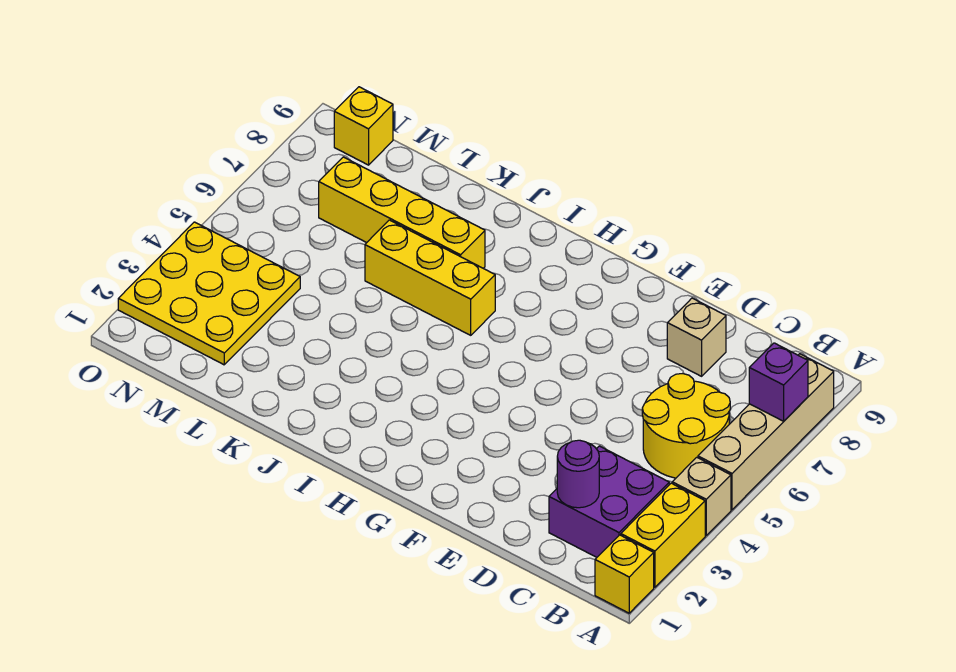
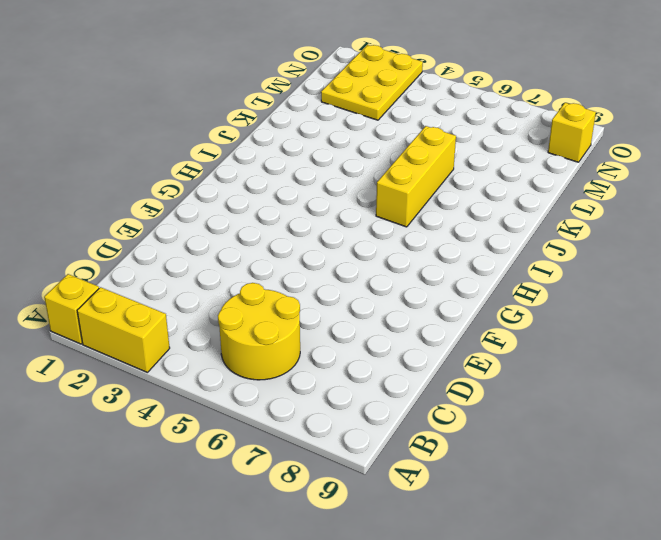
yellow plate M2:O3 level 1 -> yellow plate M2:O4 level 1
none -> tan brick A4 level 1
none -> tan brick A5:A8 level 1
none -> purple brick B2:C3 level 1

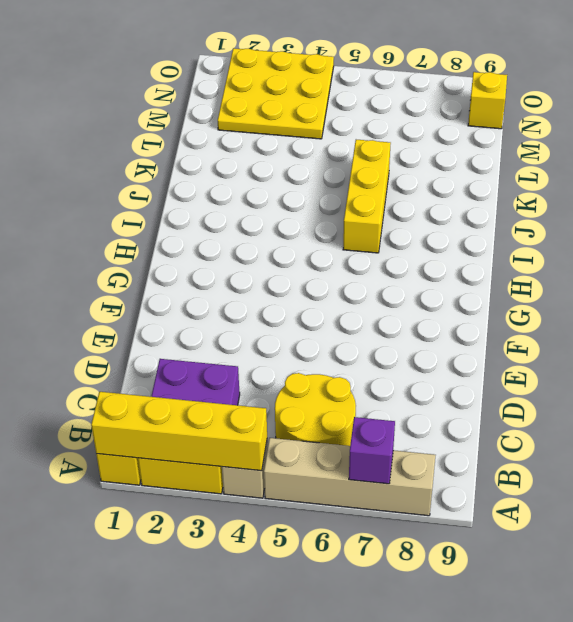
yellow brick A1:A4 level 2 -> yellow brick J7:M7 level 1
none -> tan brick D8 level 1
none -> purple round brick C2 level 2

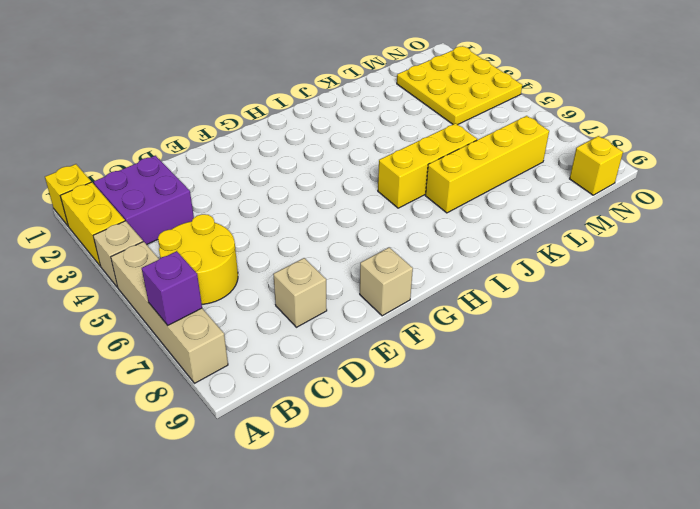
tan brick F9 level 1 -> none
none -> purple round brick C2 level 2

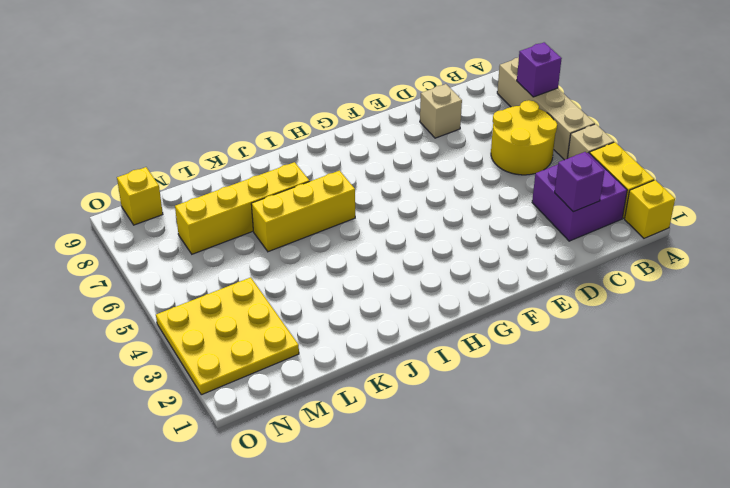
purple brick C2 level 2 -> purple round brick C2 level 2

